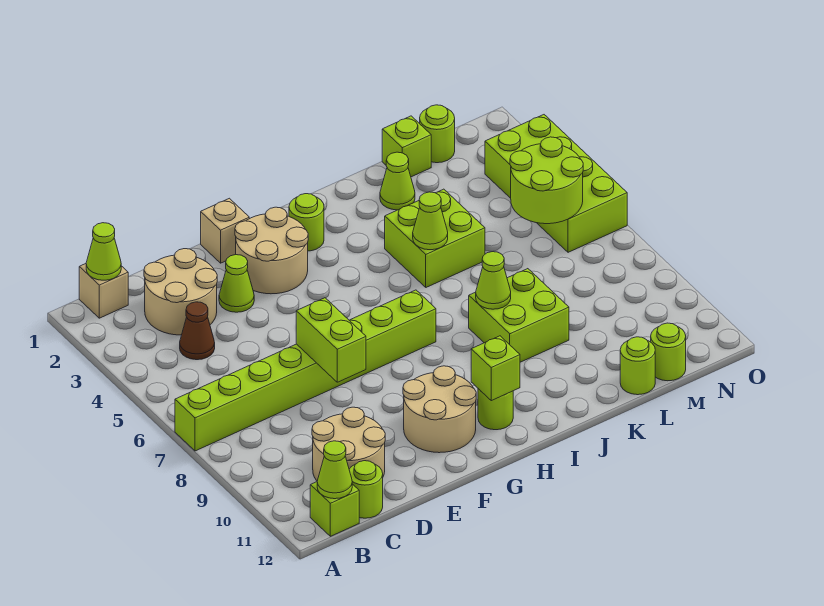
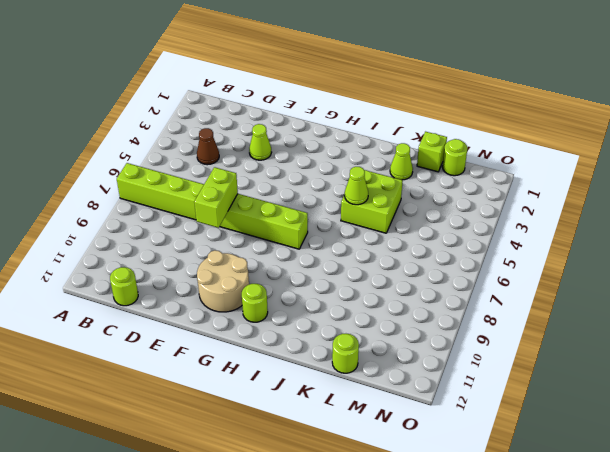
none -> tan brick B1 level 1
none -> lime brick B12 level 1
none -> tan round brick C2:D3 level 1

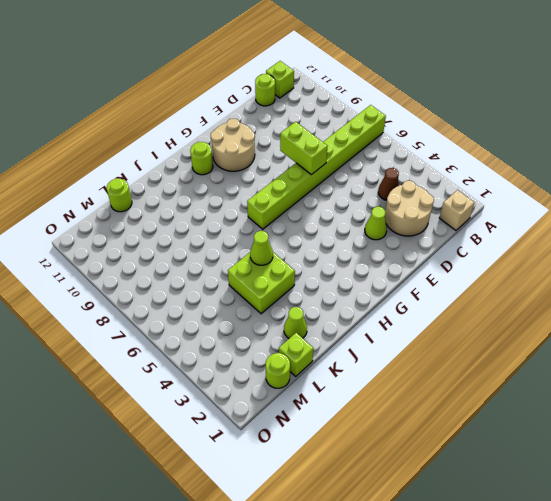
none -> tan round brick C10:D11 level 1
none -> tan brick F1 level 1
none -> tan round brick F2:G3 level 1

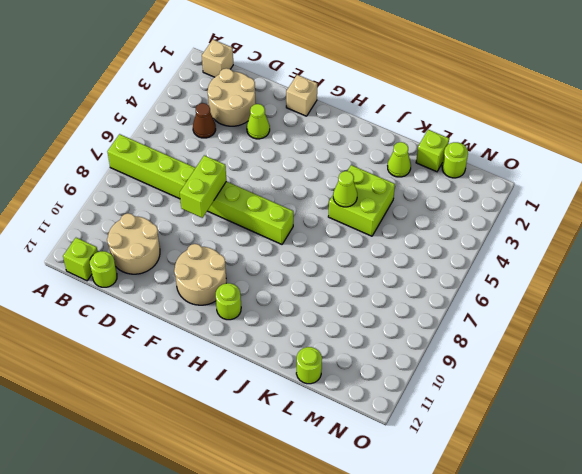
none -> tan round brick F2:G3 level 1
none -> lime round brick H2 level 1
none -> lime brick J8:K9 level 1

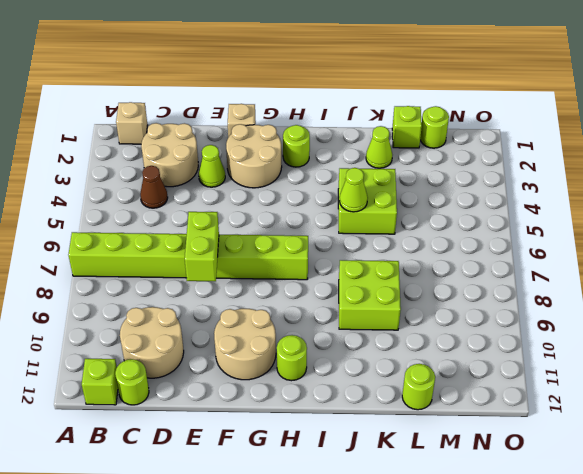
none -> lime round brick M12 level 1
none -> lime brick N3:O6 level 1
none -> lime cone B1 level 2

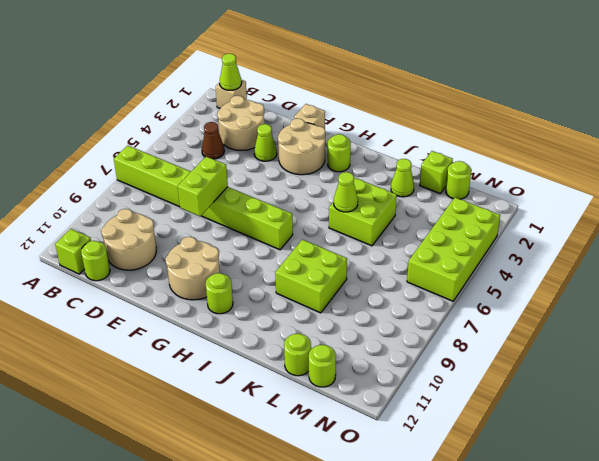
none -> lime cone B12 level 2
none -> lime brick H11 level 2
none -> lime cone J8 level 2

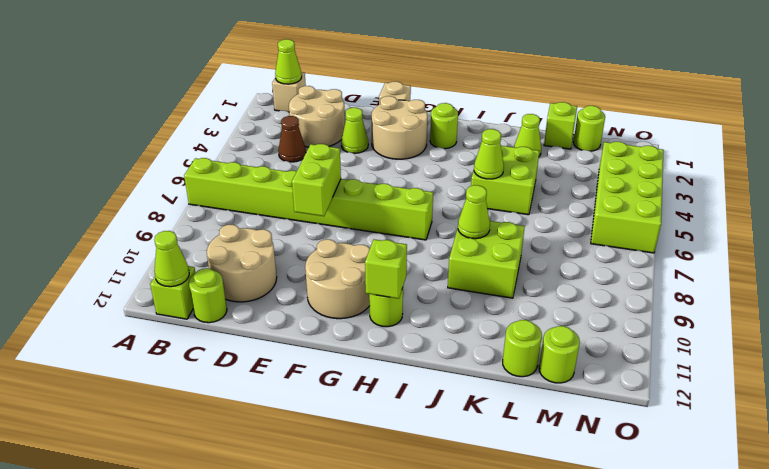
none -> lime round brick M5:N6 level 2

